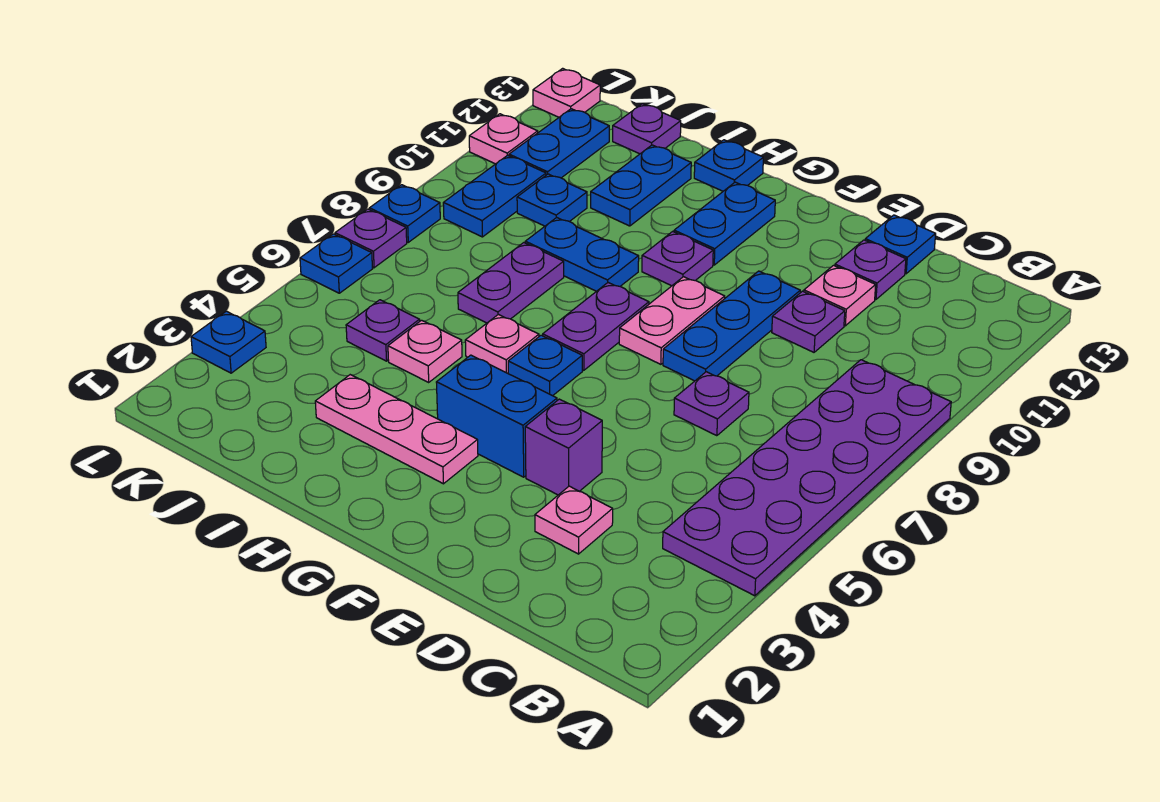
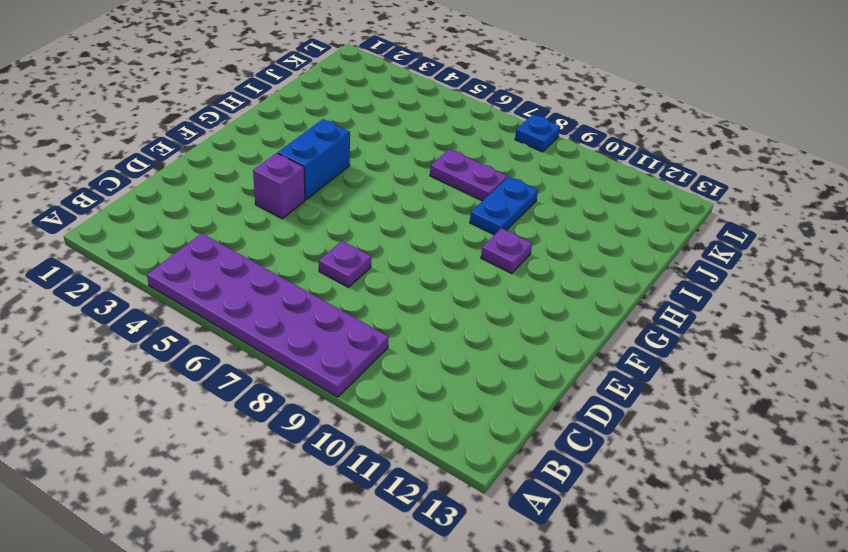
none -> pink plate D3 level 1
none -> purple plate D10 level 1
none -> pink plate D11 level 1
none -> purple plate D12 level 1

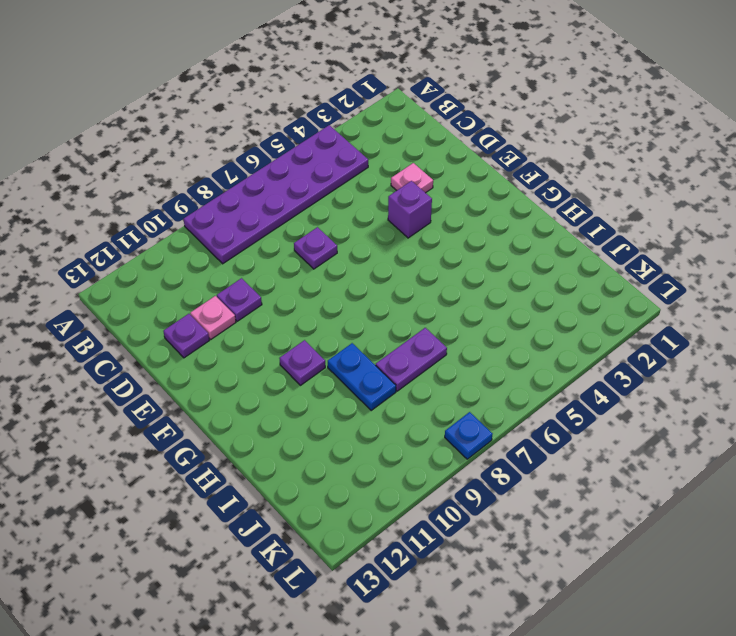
none -> blue plate D13 level 1
none -> blue plate E8:E10 level 1
none -> blue brick F4:G4 level 1
none -> pink plate F8:F9 level 1

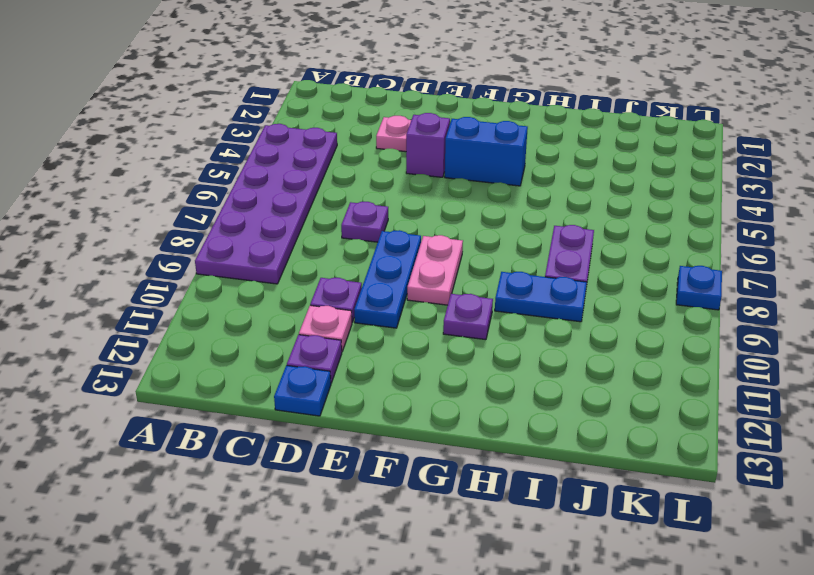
none -> pink plate G3:I3 level 1
none -> blue plate G6 level 1
none -> purple plate G7:G8 level 1
none -> blue plate G11:G12 level 1

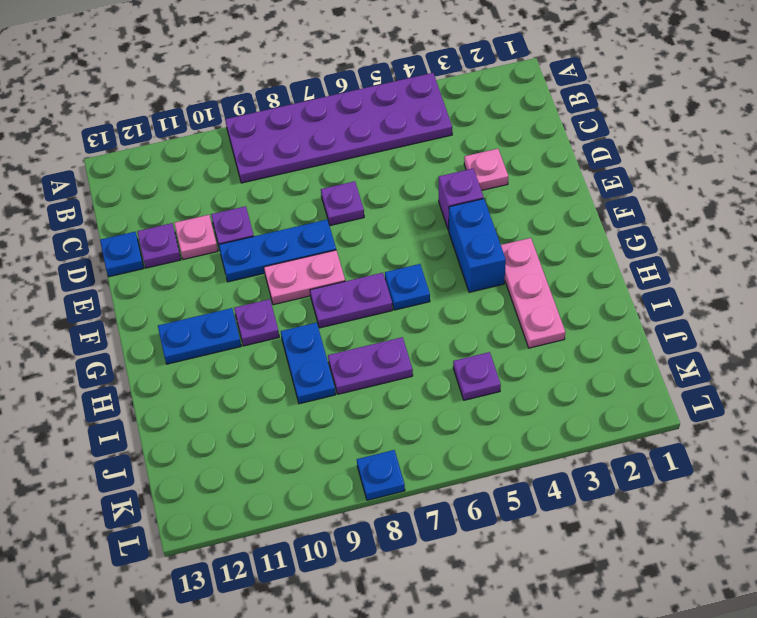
none -> pink plate H6 level 1
none -> blue plate H13 level 1
none -> pink plate I5 level 1
none -> blue plate I11:I12 level 1

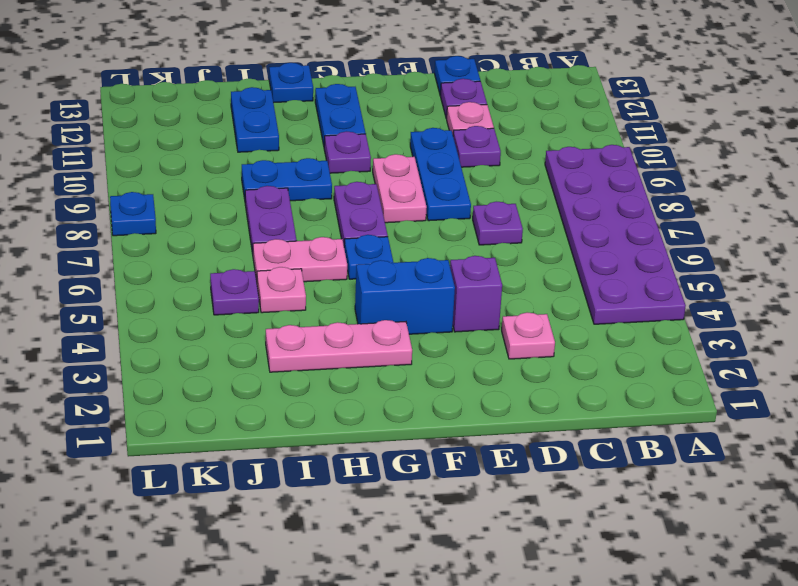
pink plate H6:I6 level 1 -> pink plate H6 level 1
none -> blue plate J10 level 1
none -> purple plate J13 level 1
none -> blue plate K9:K10 level 1
none -> blue plate K11:K12 level 1

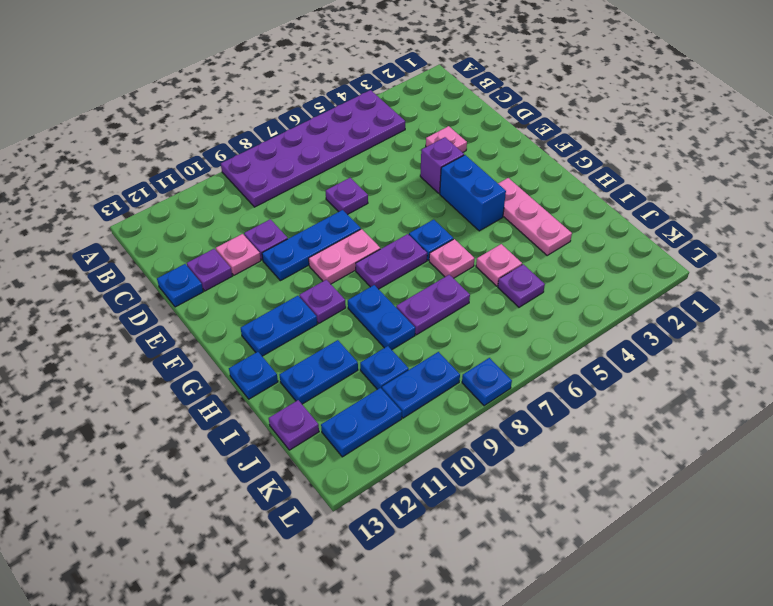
none -> blue plate L3 level 1
none -> blue plate L6 level 1
none -> purple plate L7 level 1
none -> pink plate L11 level 1

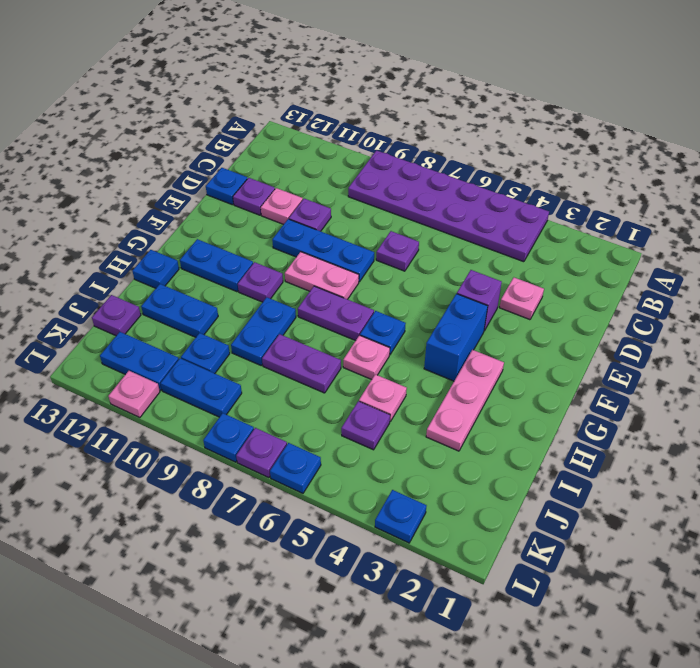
none -> pink plate L13 level 1

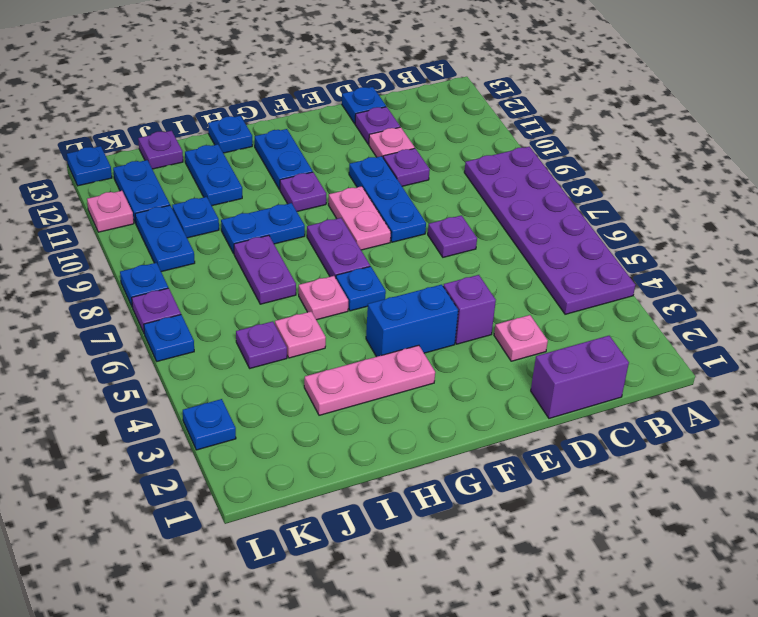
purple brick C1:D1 level 1 -> none
blue plate L13 level 1 -> pink plate L13 level 1

